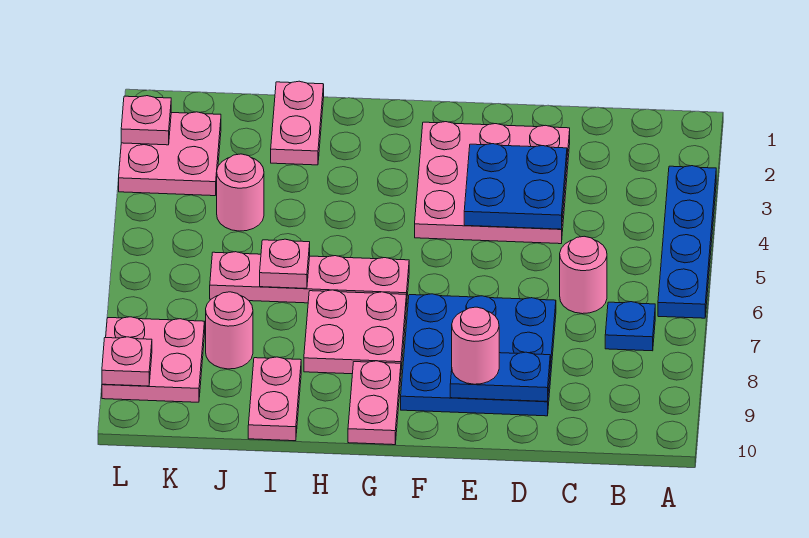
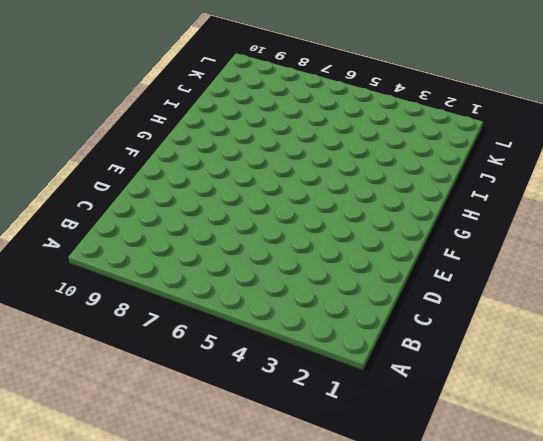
none -> blue plate A3:A6 level 1
none -> blue plate B7 level 1
none -> pink round brick C6 level 1

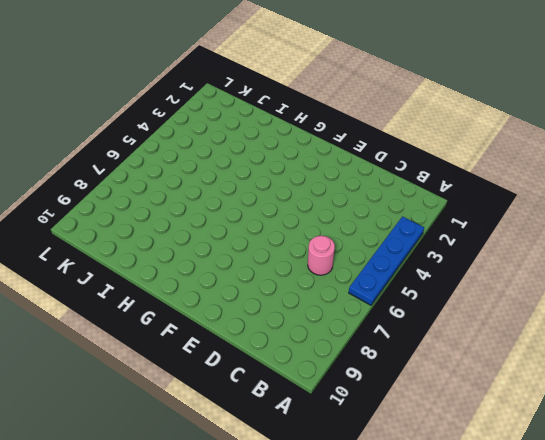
none -> blue plate B7 level 1
none -> pink plate D2:F4 level 1
none -> blue plate D7:F9 level 1

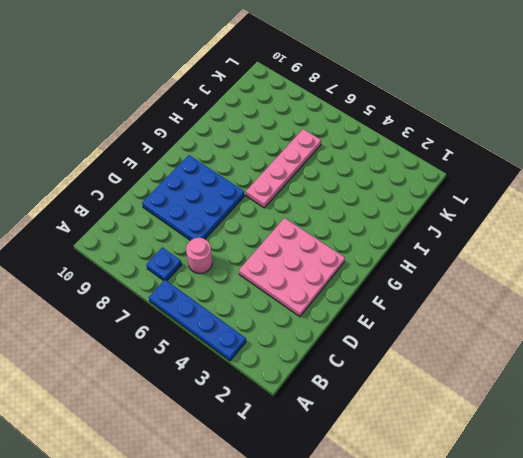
none -> pink plate G7:H8 level 1
none -> pink plate G9:G10 level 1
none -> pink plate I1:I2 level 1

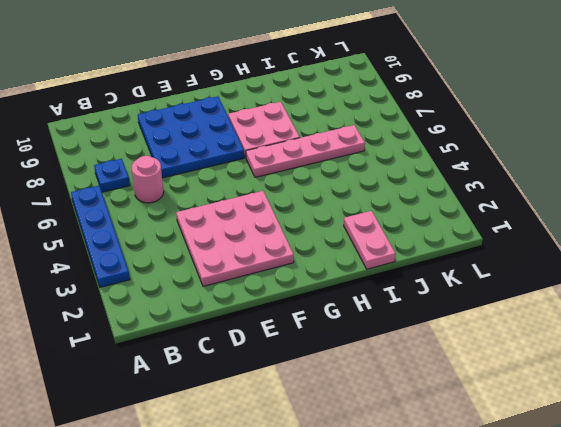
none -> pink plate G9:G10 level 1
none -> pink plate I9:I10 level 1
none -> pink round brick J4 level 1

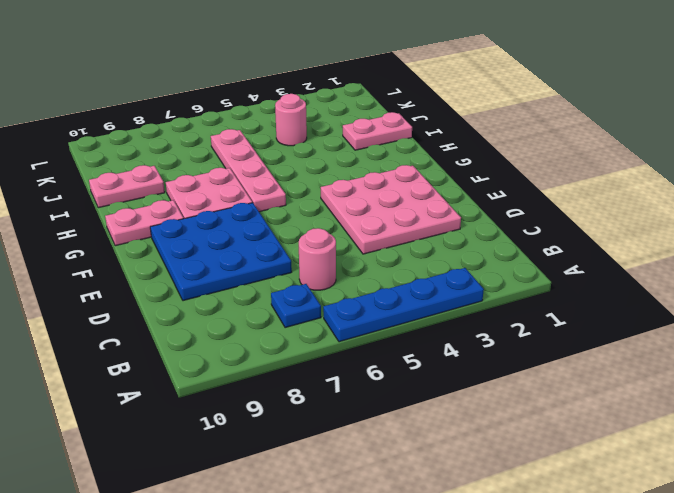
none -> pink round brick J8 level 1
none -> pink plate K2:L3 level 1
none -> pink plate K8:L9 level 1

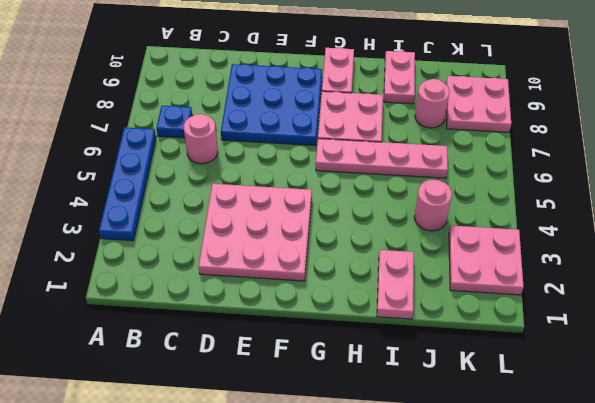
none -> blue plate D3:E4 level 2
none -> blue plate D9:E9 level 2
none -> pink plate I6 level 2

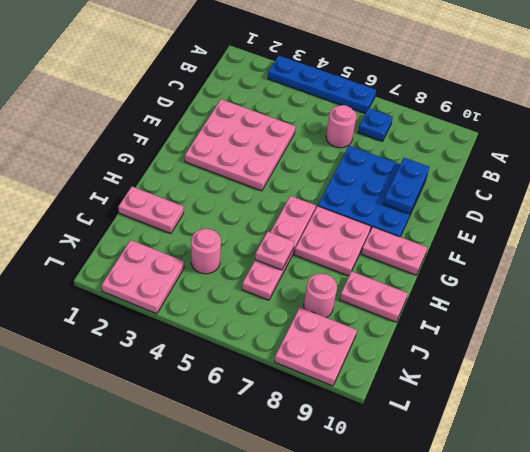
none -> blue plate D3:E4 level 2
none -> pink plate L2 level 2
none -> pink plate L9 level 2

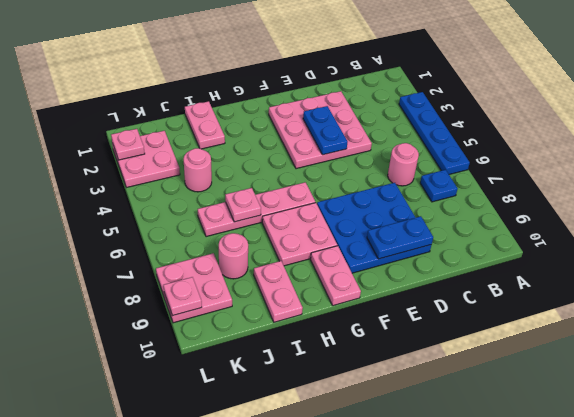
blue plate E3:E4 level 2 -> blue plate D3:E4 level 2
none -> pink round brick E9 level 3

